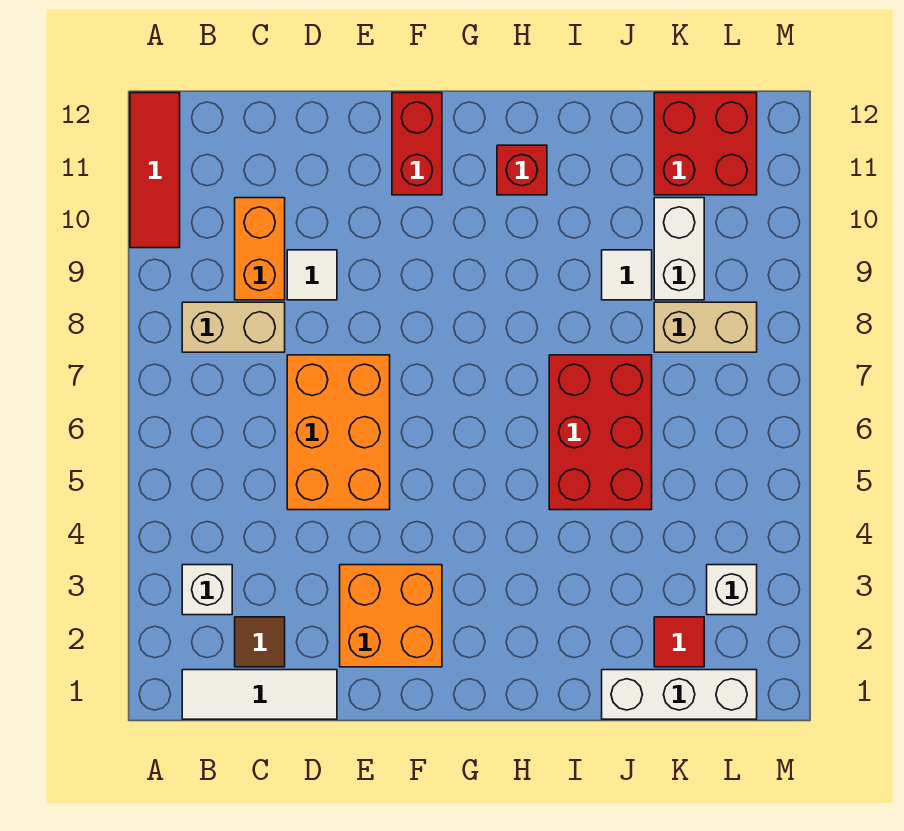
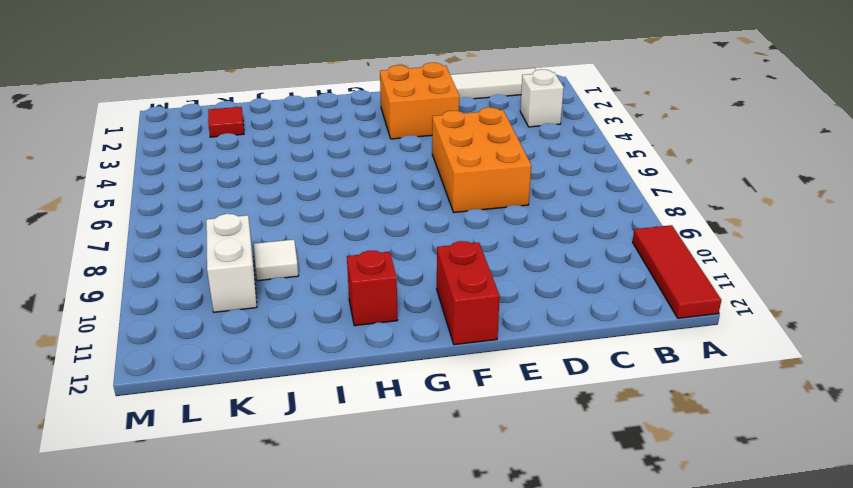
none -> tan brick B8:C8 level 1
none -> brown tile C2 level 1
none -> orange brick C9:C10 level 1

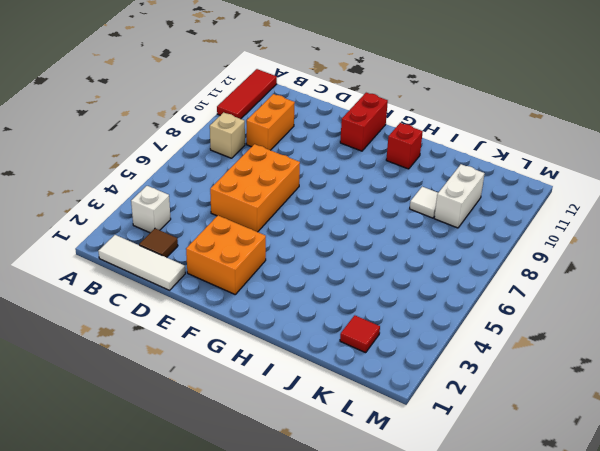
tan brick B8 level 1 -> tan brick B8:C8 level 1
none -> white tile D9 level 1
none -> red brick I5:J7 level 1
none -> white brick J1:L1 level 1

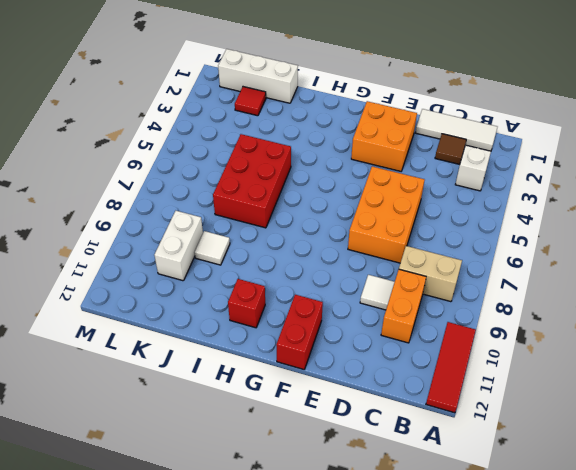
none -> tan brick K8:L8 level 1
none -> red brick K11:L12 level 1
none -> white brick L3 level 1

